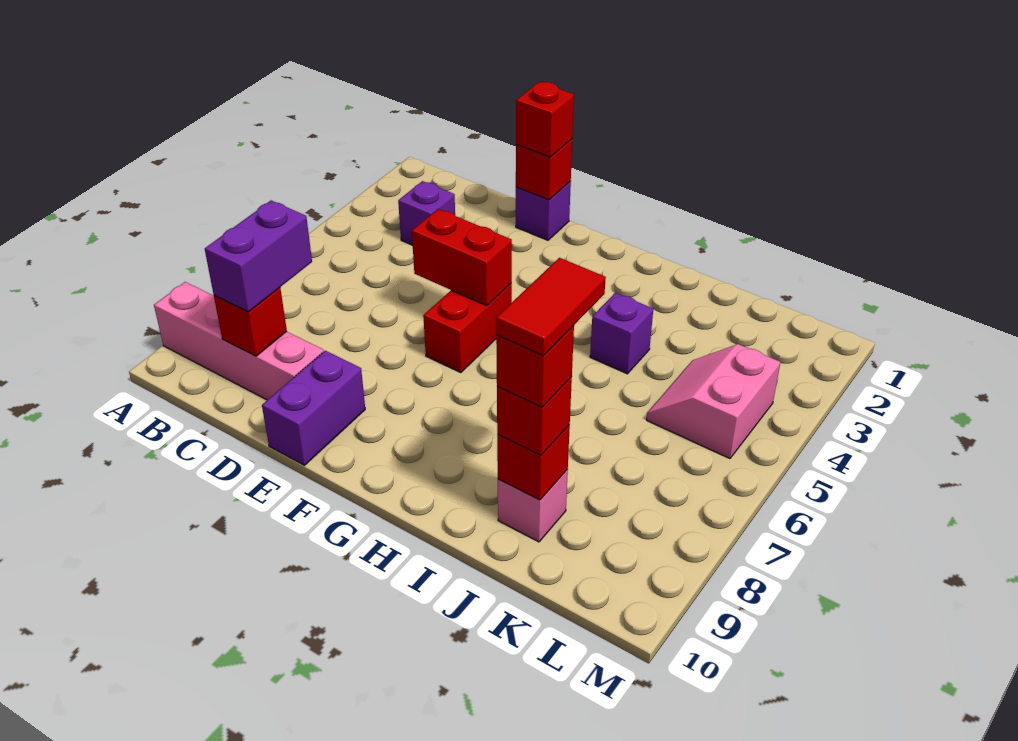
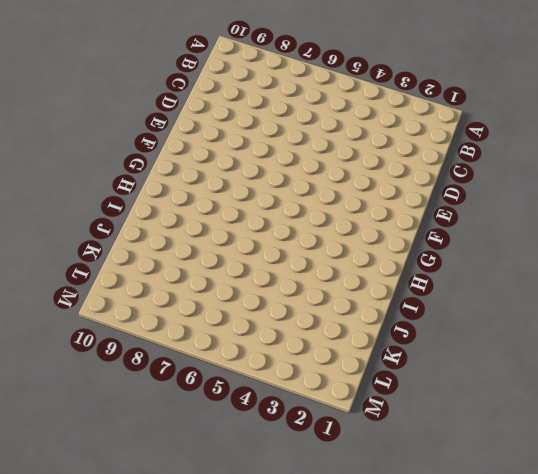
none -> pink brick A9:D9 level 1
none -> purple brick C3 level 1
none -> purple brick E1 level 1

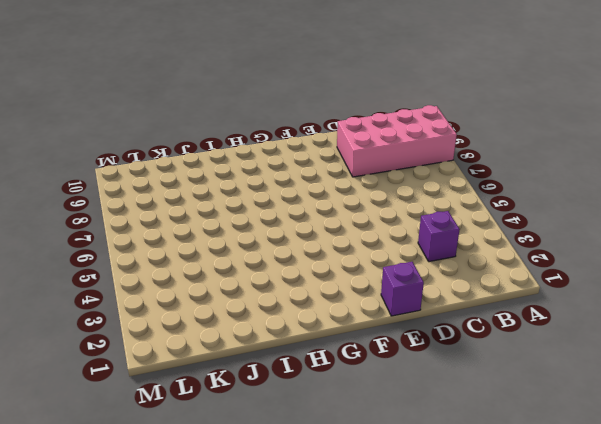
pink brick A8:D9 level 1 -> pink brick A9:D9 level 1
none -> purple brick E9:E10 level 1
none -> red brick F5:F6 level 1
none -> purple brick I4 level 1

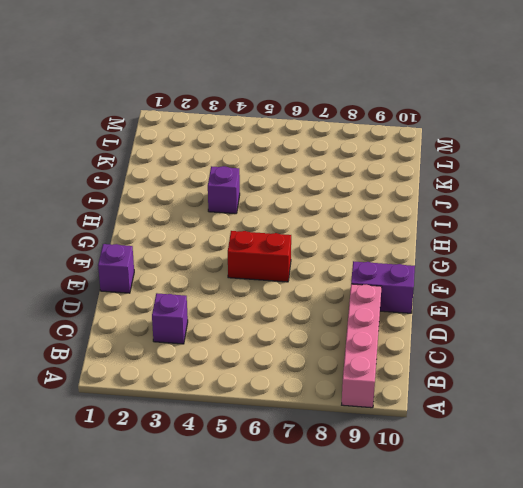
none -> pink brick J9 level 1
none -> pink slope K4:L5 level 1 top L
none -> red brick C9 level 2

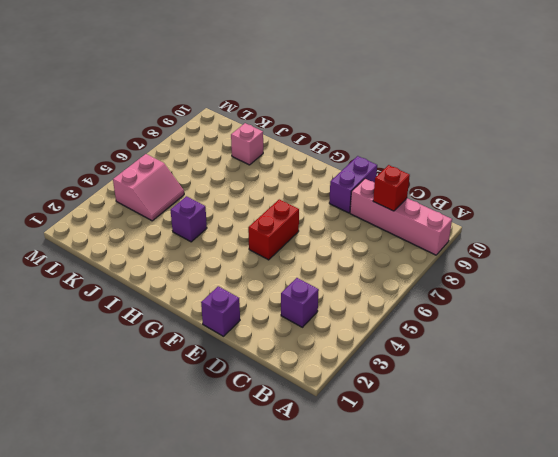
none -> red brick E1 level 2
none -> red brick E5:F5 level 2
none -> red brick J9 level 2

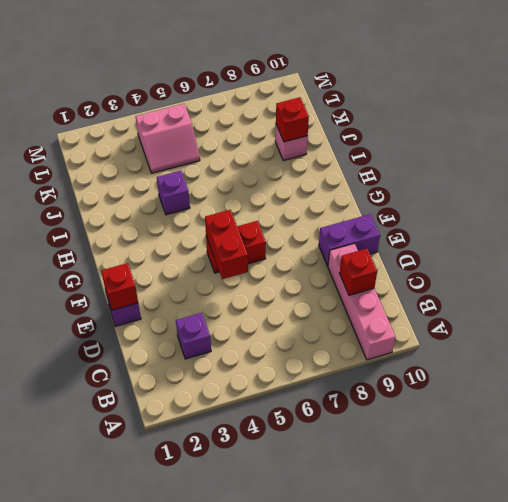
none -> purple brick C8:C9 level 3
none -> red brick E1 level 3
none -> red brick J9 level 3

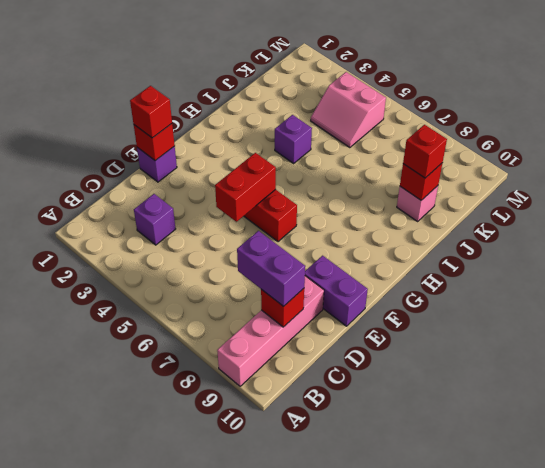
none -> red brick J9 level 4
none -> red tile J8:J9 level 5

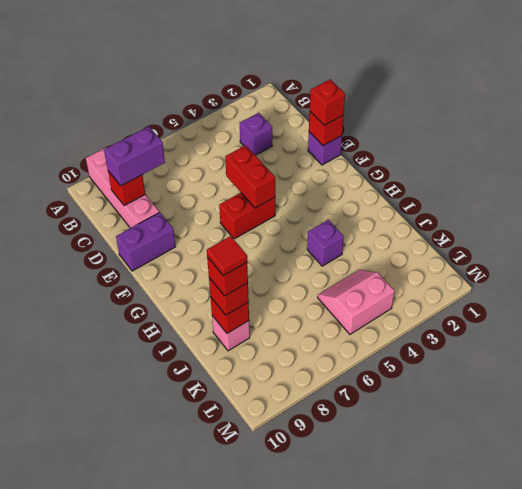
red tile J9 level 5 -> red tile J8:J9 level 5

